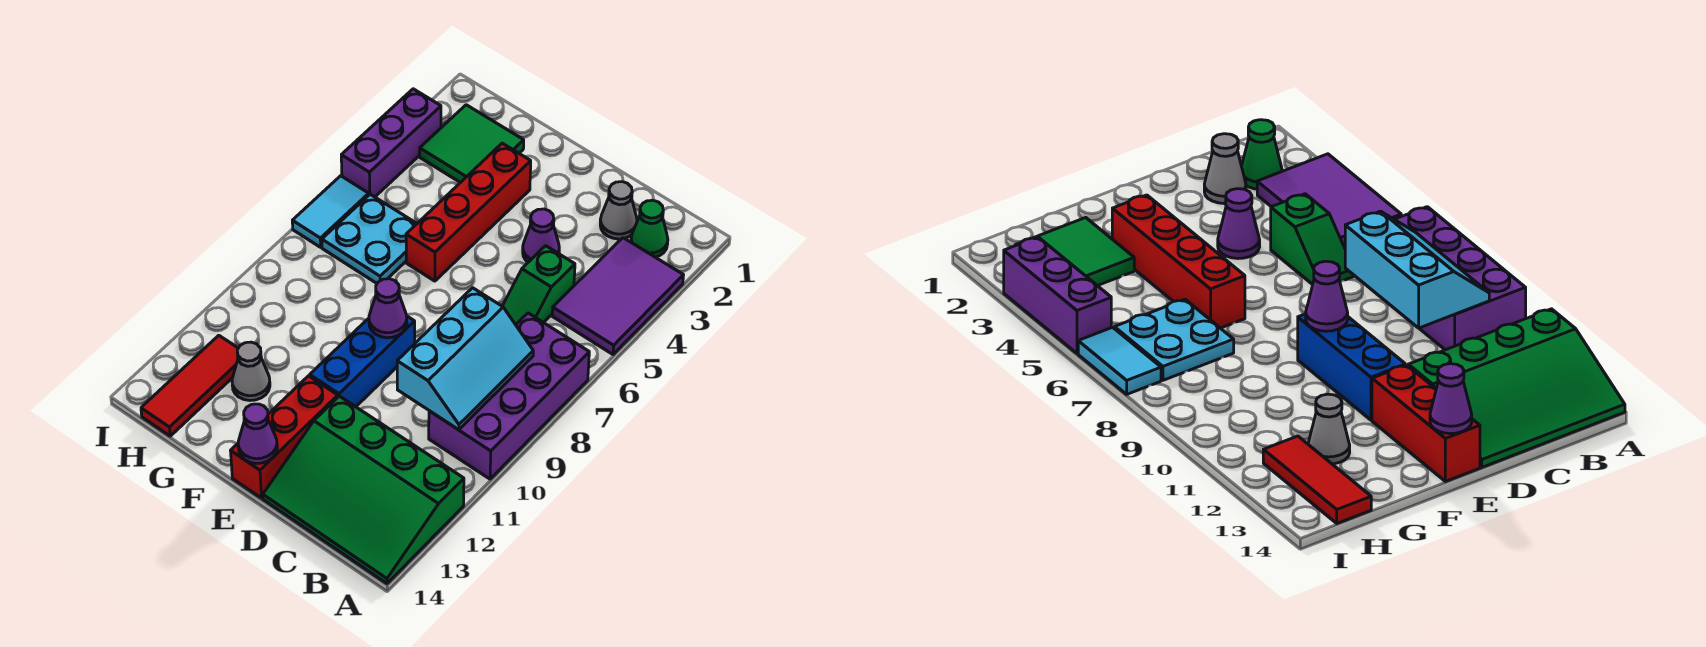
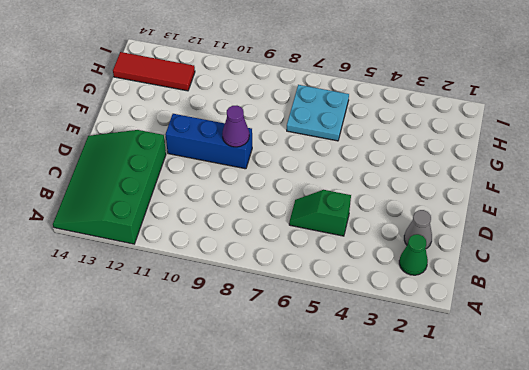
none -> purple tile A3:B5 level 1
none -> purple brick A7:B10 level 1
none -> purple cone D4 level 1

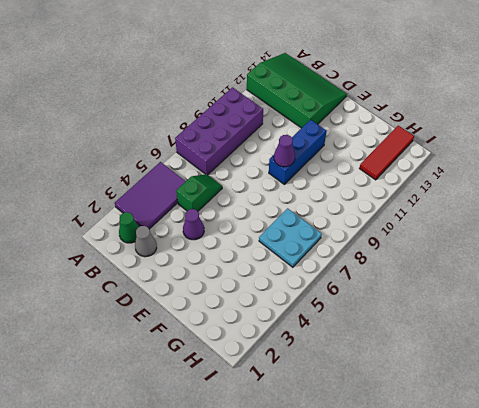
none -> red brick E12:E14 level 1
none -> red brick F3:F6 level 1
none -> green tile G2:H3 level 1

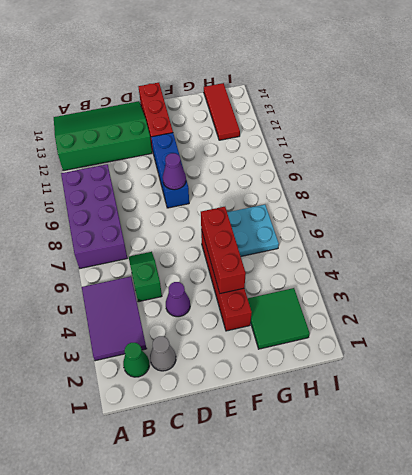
red brick F4:F6 level 2 -> none
none -> grey cone G12 level 1
none -> purple brick I3:I5 level 1
none -> cyan tile I6:I7 level 1

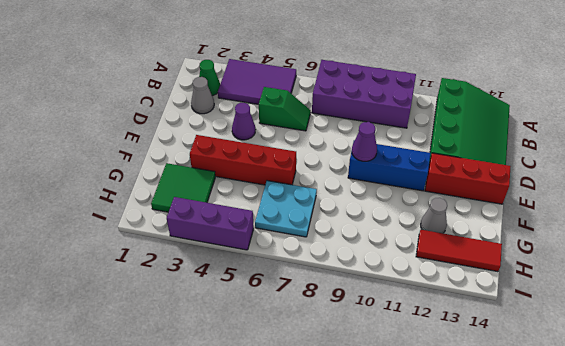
none -> cyan tile I6:I7 level 1
none -> cyan slope B8:C10 level 2 top C
none -> purple cone E14 level 2

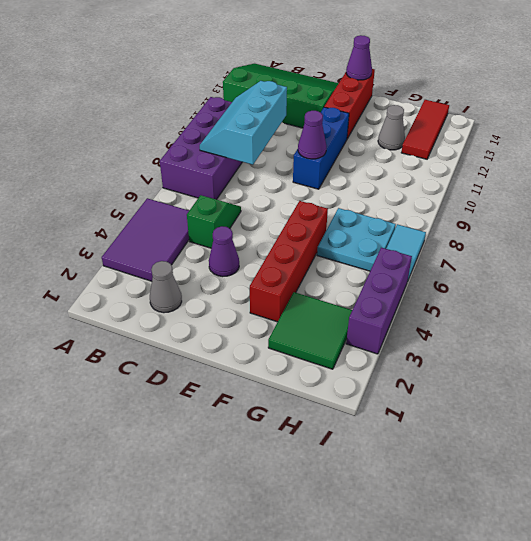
none -> green cone B2 level 1

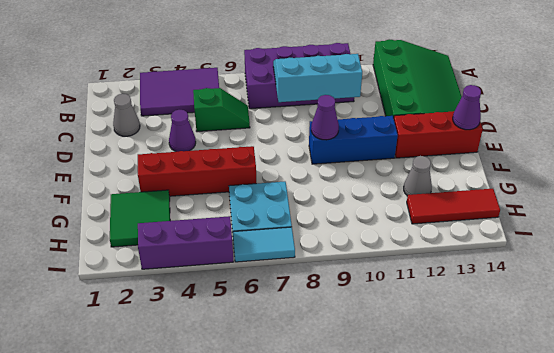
none -> green cone B2 level 1

